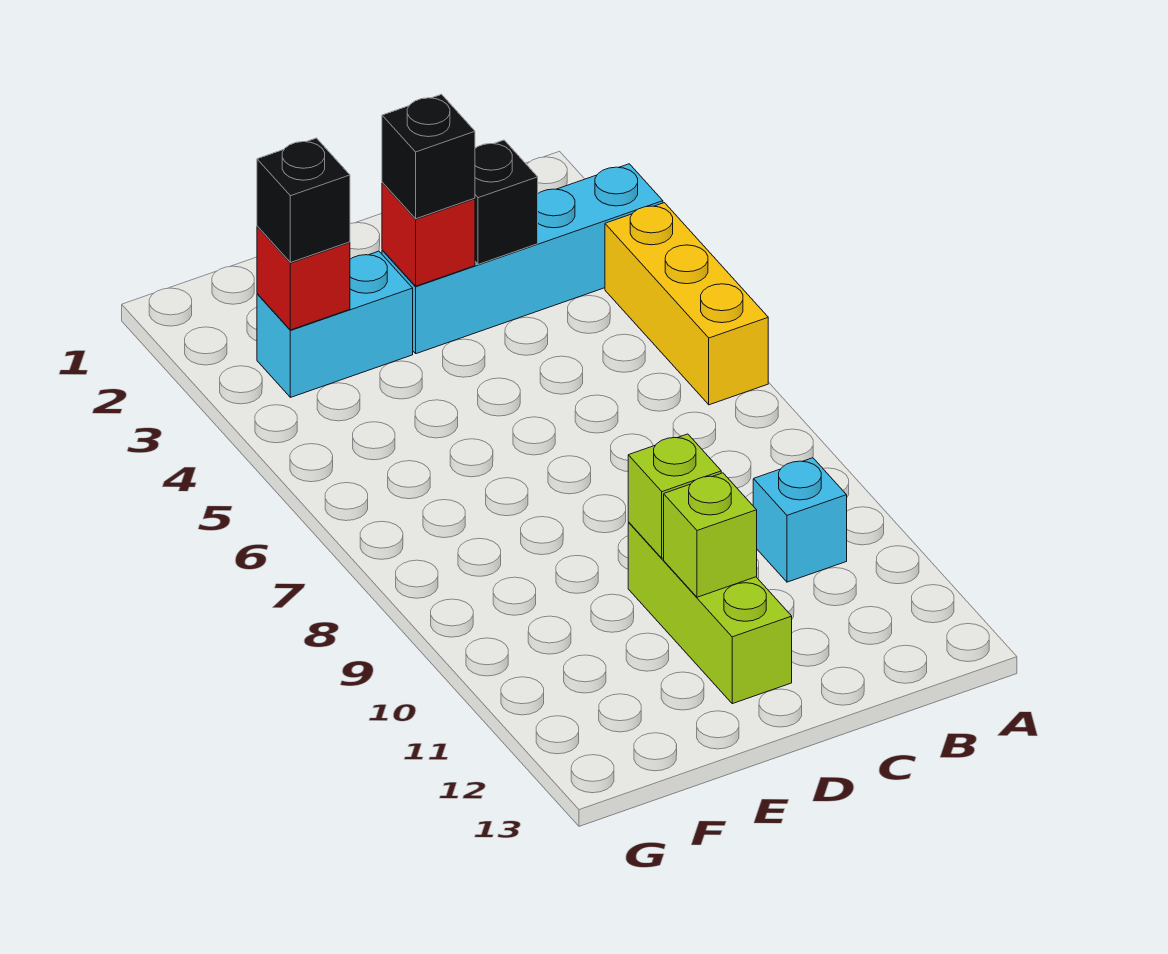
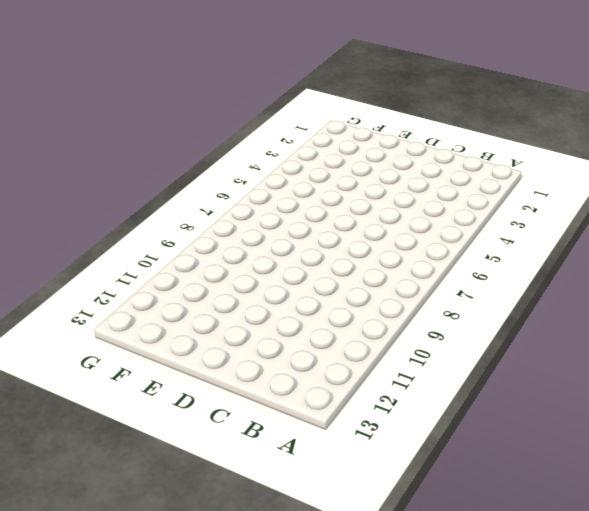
none -> cyan brick A3:D3 level 1
none -> yellow brick A4:A6 level 1
none -> cyan brick B10 level 1

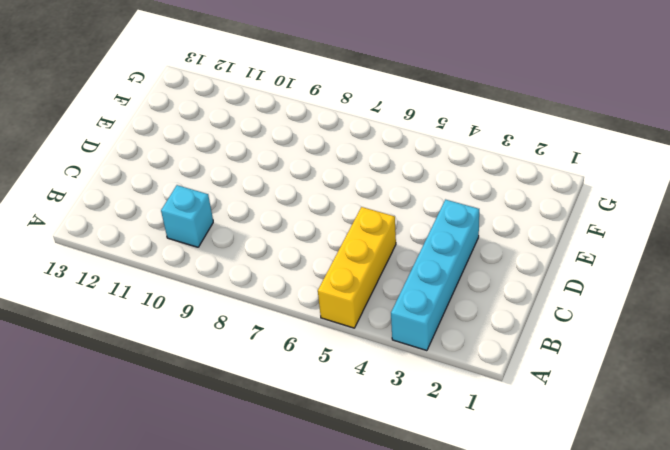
yellow brick A5:C5 level 1 -> yellow brick A4:A6 level 1
none -> lime brick D10:D12 level 1
none -> cyan brick E3:F3 level 1
none -> black brick C3 level 2

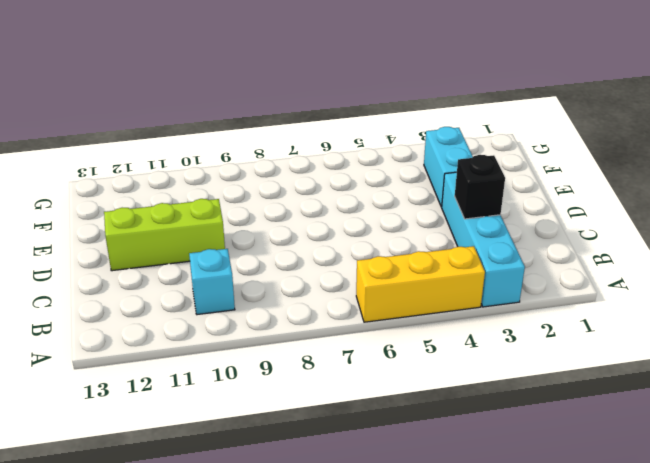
none -> red brick D3 level 2
none -> lime brick D10 level 2
none -> lime brick D11 level 2

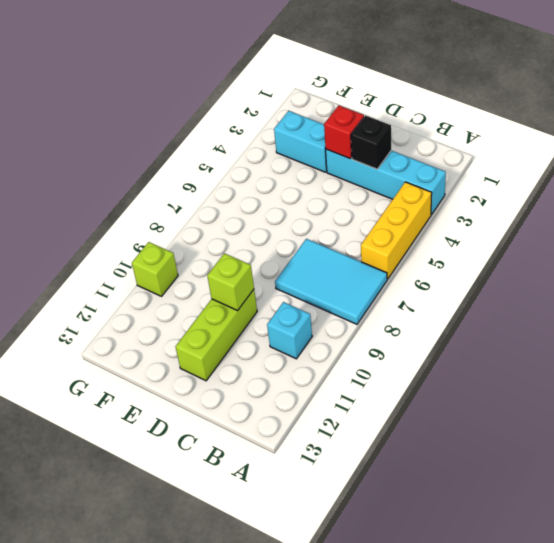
cyan tile A7:C8 level 1 -> none
lime brick G10 level 1 -> lime brick D11 level 2
none -> red brick F3 level 2
none -> black brick D3 level 3
none -> black brick F3 level 3

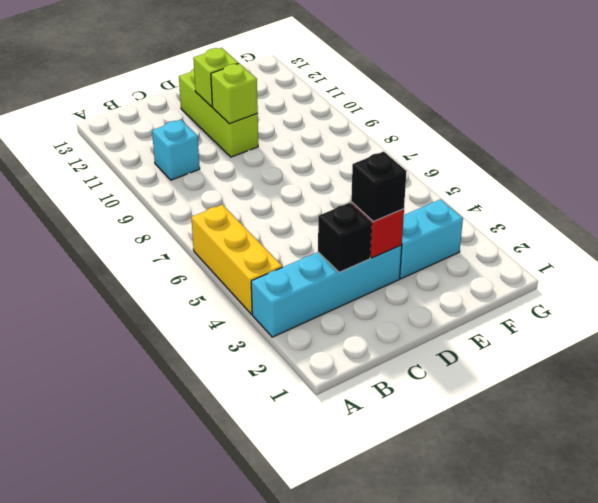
none -> red brick F3 level 2
none -> black brick F3 level 3

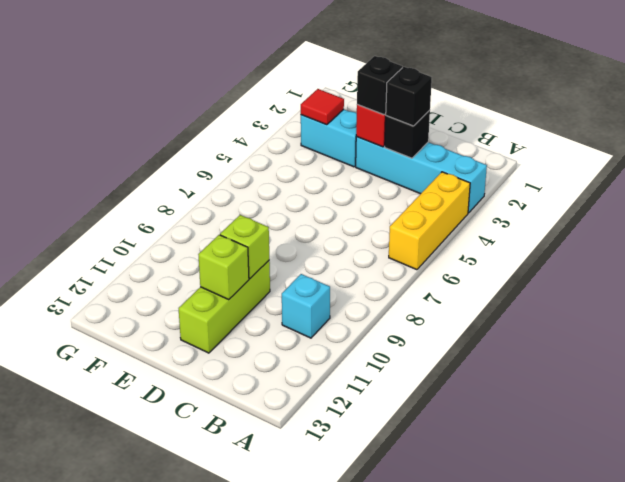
black brick C3 level 3 -> black brick F3 level 3
red tile F3 level 2 -> red brick F3 level 2

